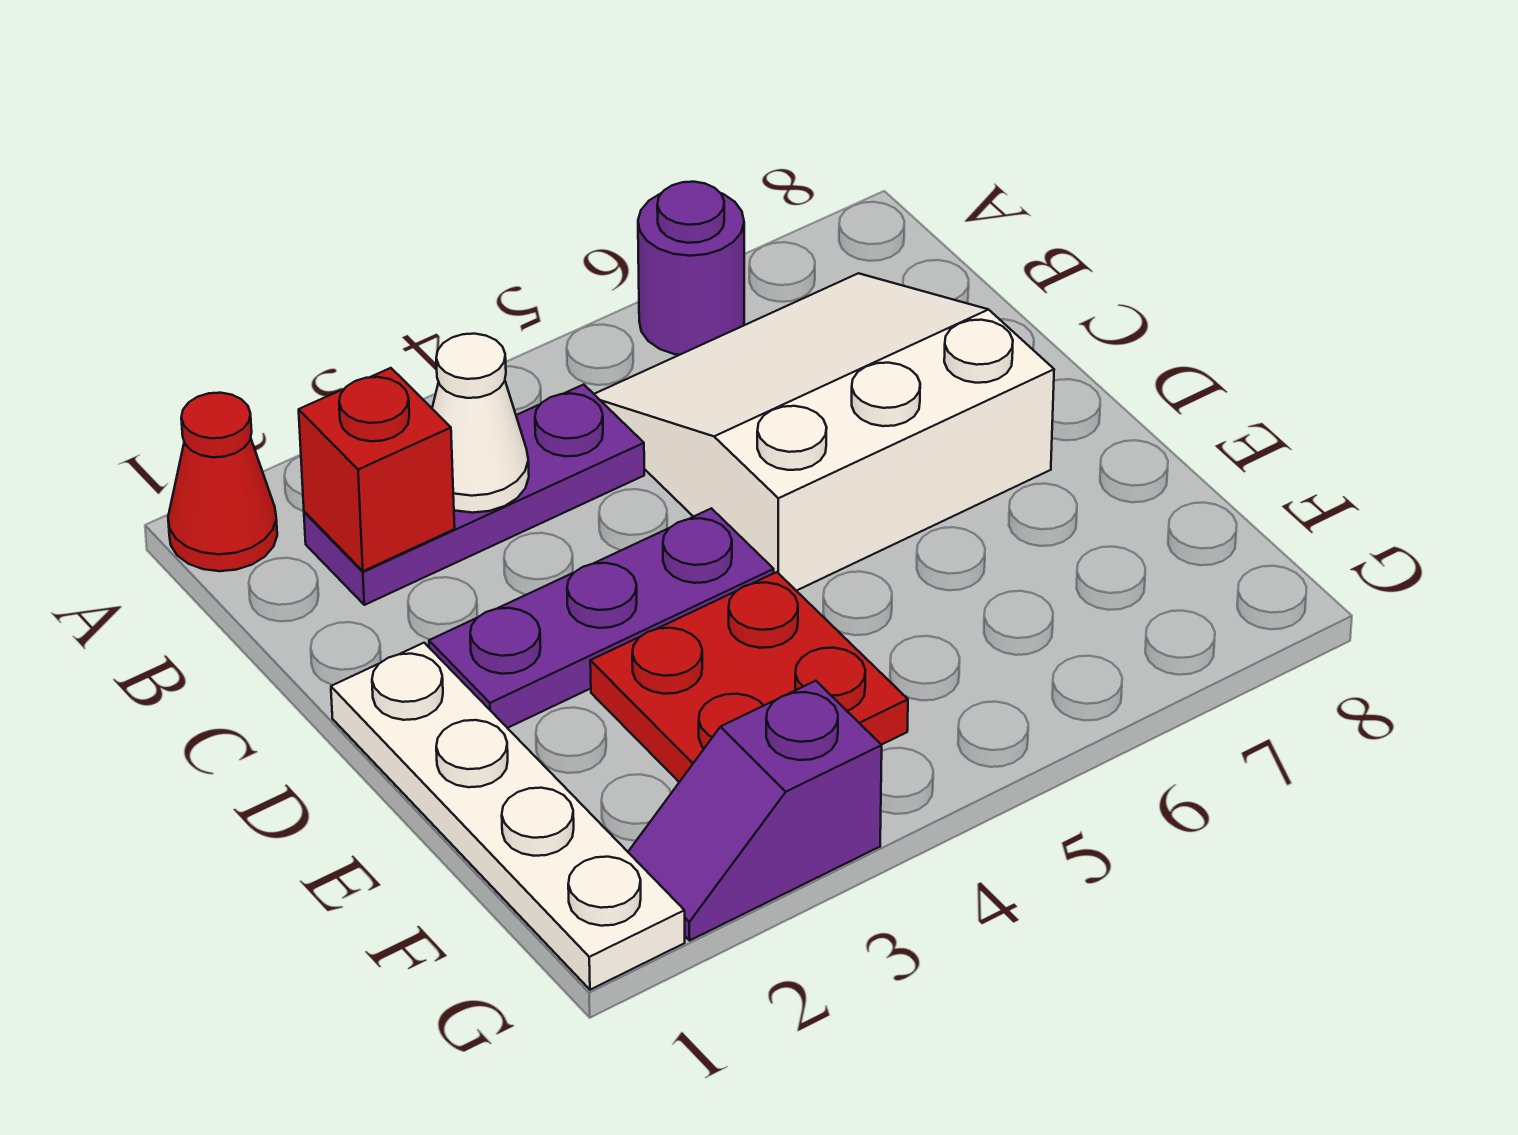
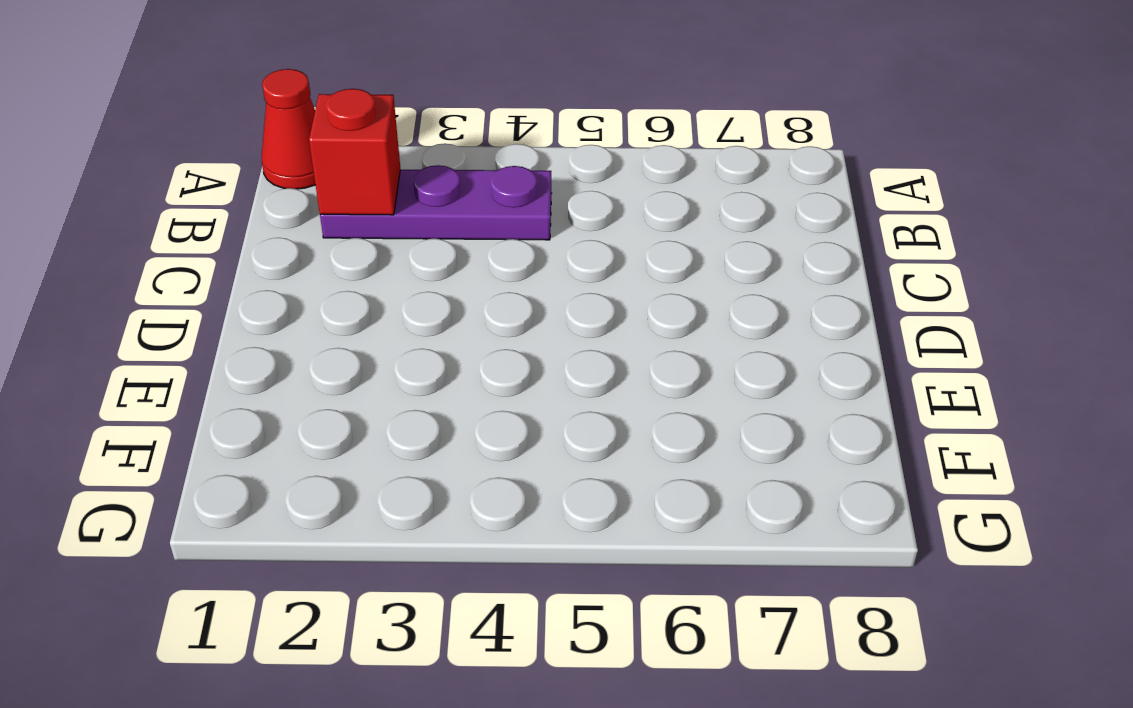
none -> purple round brick A6 level 1
none -> white slope B5:D7 level 1 top D

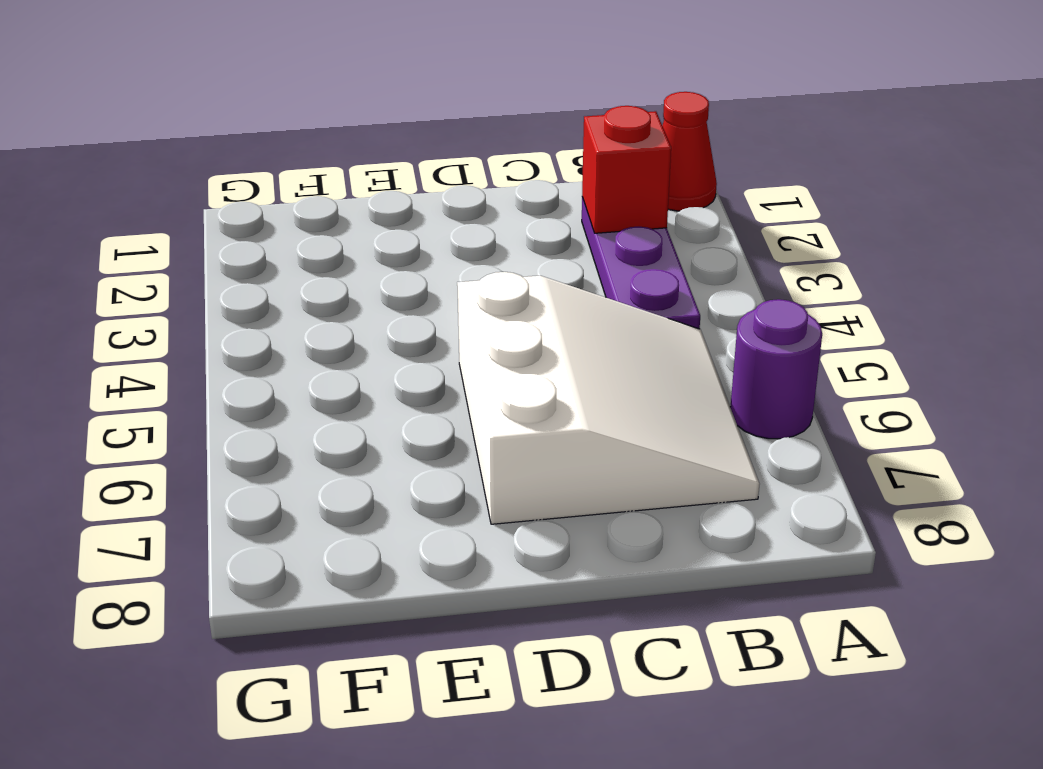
none -> white plate D1:G1 level 1
none -> purple plate D2:D4 level 1

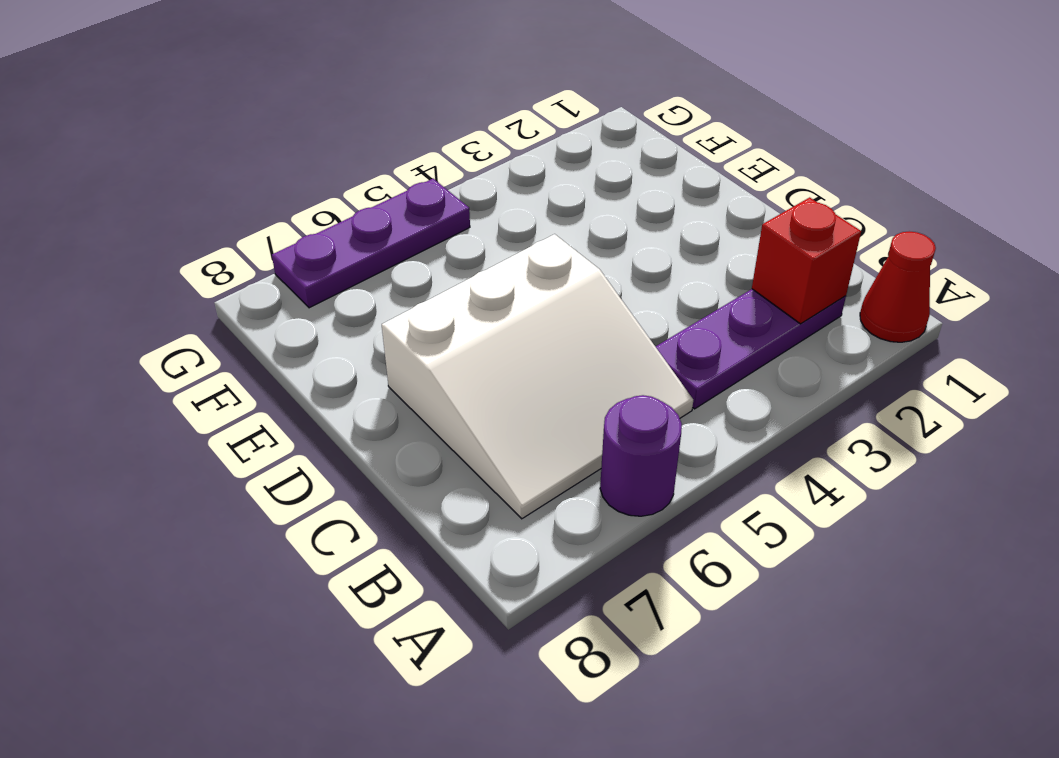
purple plate G5:G7 level 1 -> purple plate D2:D4 level 1
none -> white plate D1:G1 level 1
none -> red plate E3:F4 level 1

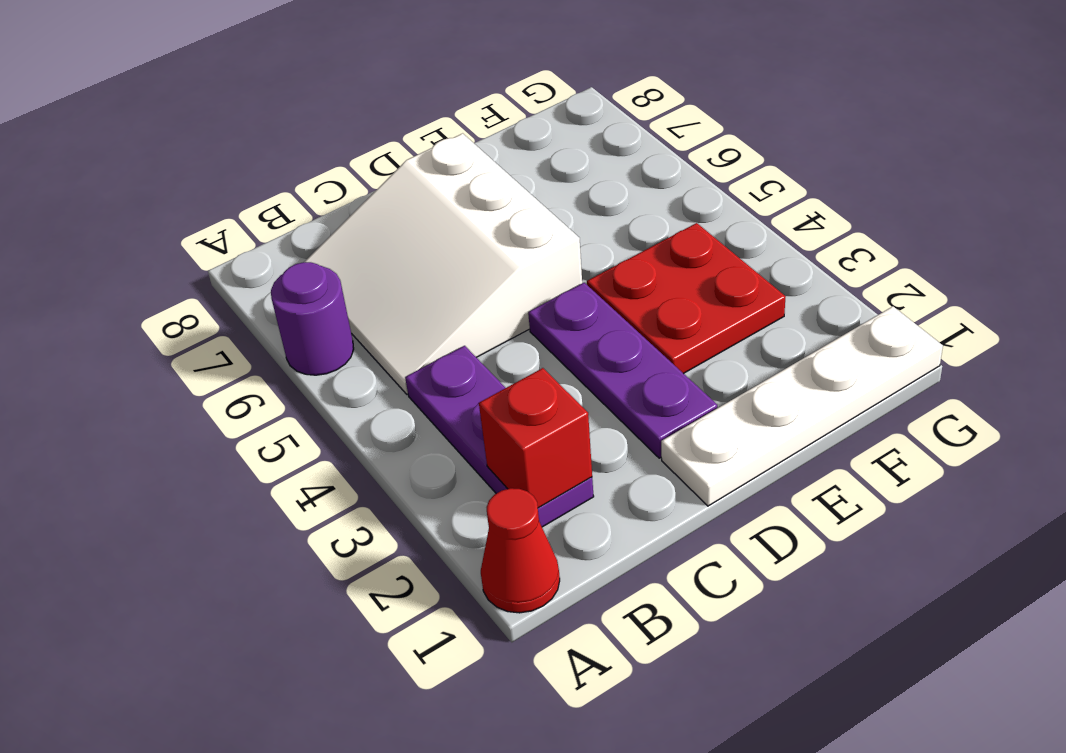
none -> purple slope G2:G3 level 1 top 3
none -> white cone B3 level 2

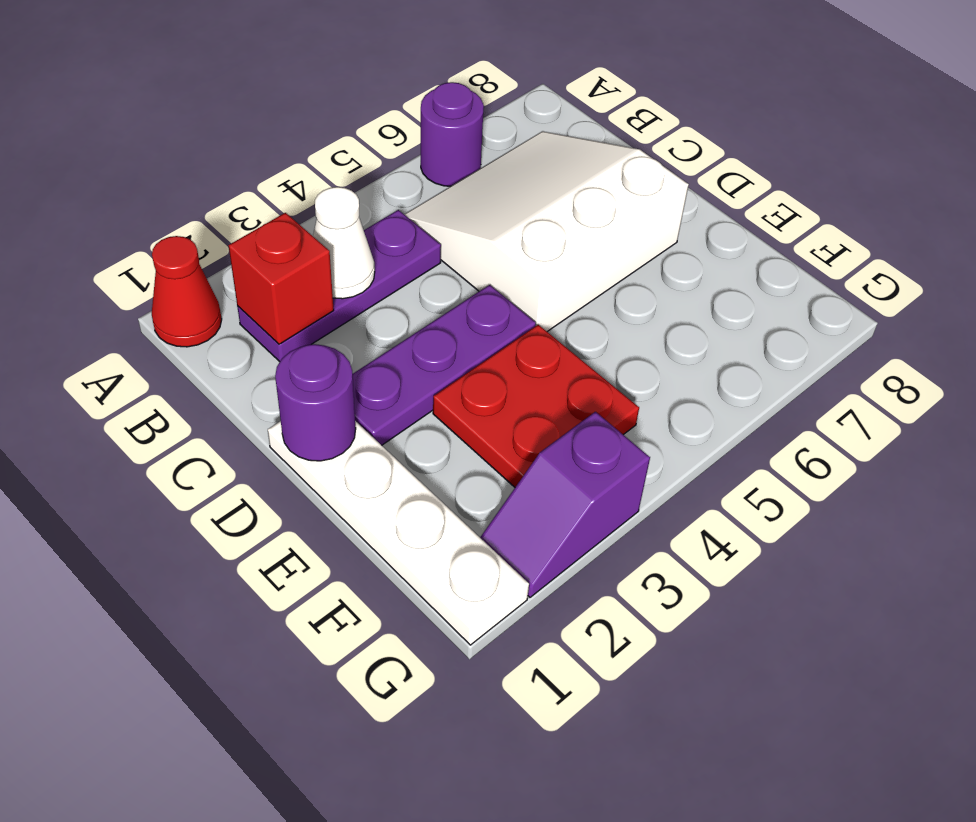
purple round brick D1 level 2 -> none

